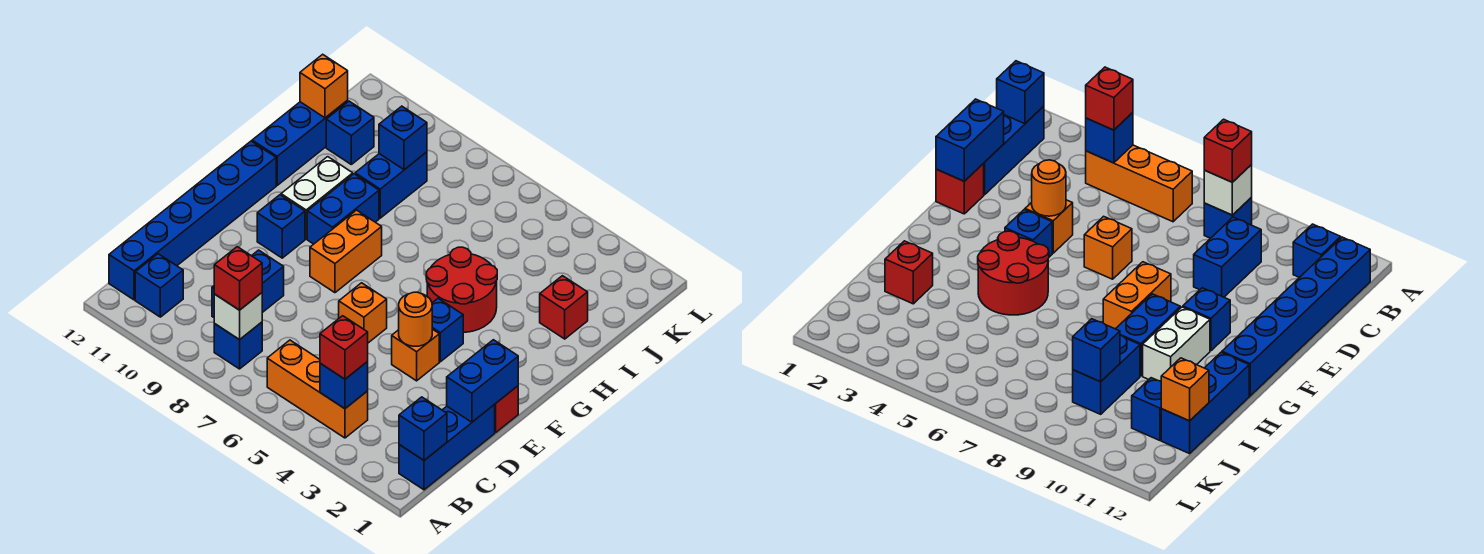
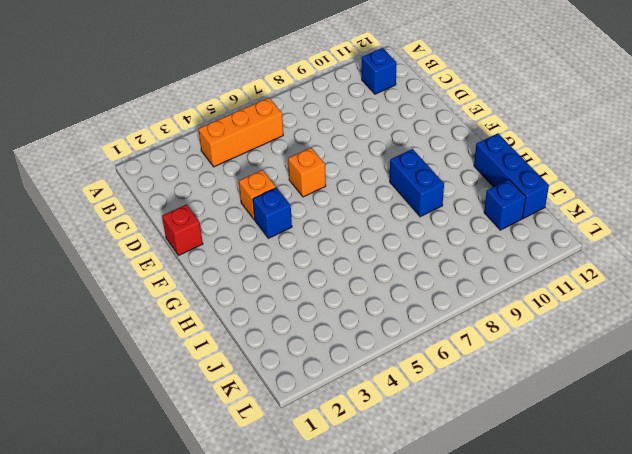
none -> blue brick B1:D1 level 1
none -> blue brick B8 level 1
none -> blue brick B12:G12 level 1

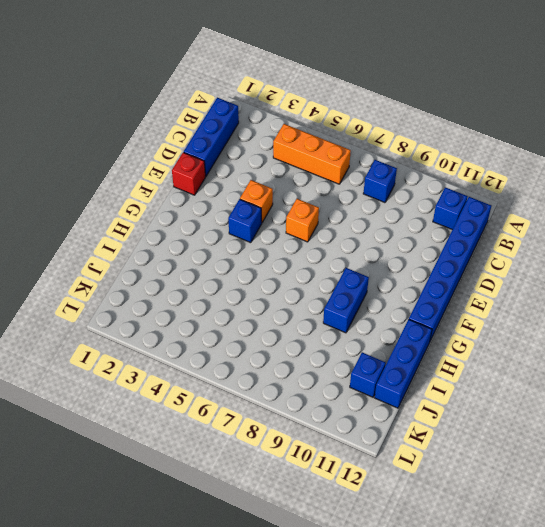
none -> blue brick C9:D9 level 1
none -> orange brick F8:G8 level 1
none -> blue brick F10 level 1

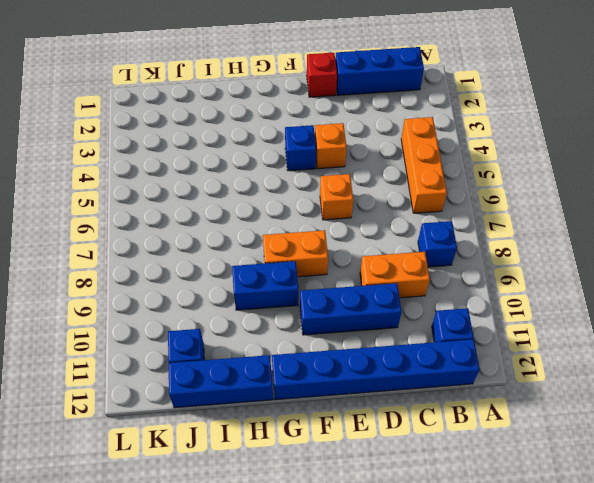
orange brick C9:D9 level 1 -> blue brick C9:D9 level 1
blue brick D10:F10 level 1 -> blue brick F10 level 1
none -> red round brick G4:H5 level 1
none -> white brick G10:H10 level 1
none -> red brick I2 level 1

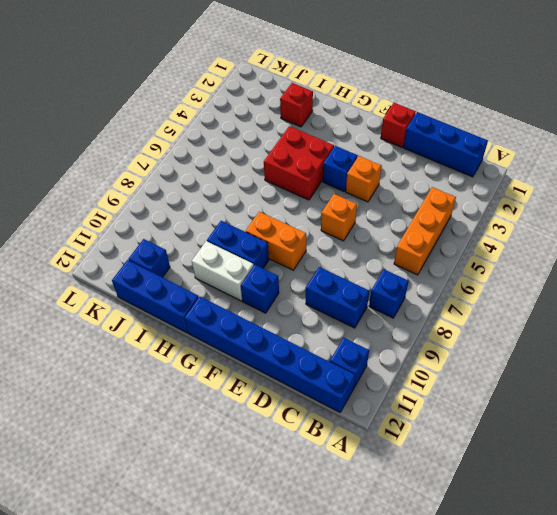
red brick G4:H5 level 1 -> red round brick G4:H5 level 1
none -> blue brick I9:J9 level 1
none -> blue brick B1 level 2
none -> blue brick B4 level 2

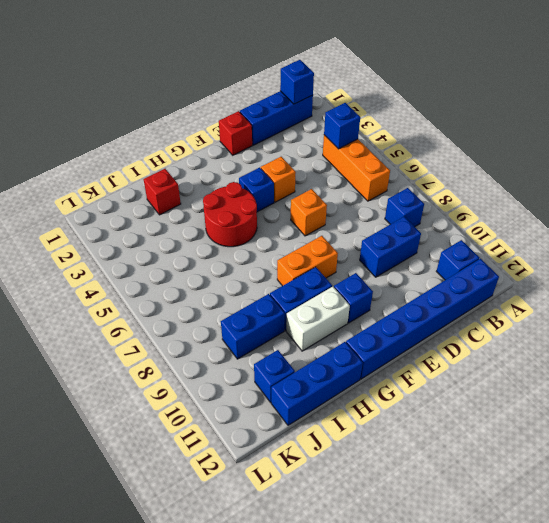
none -> white brick B8 level 2
none -> blue brick D1:E1 level 2
none -> orange round brick E4 level 2

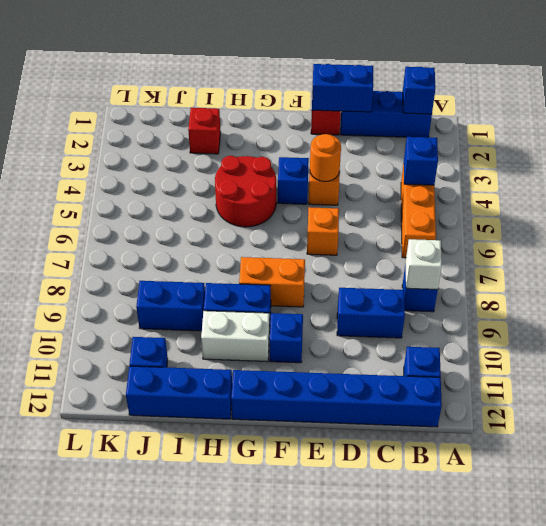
none -> blue brick J9 level 2
none -> orange brick J12 level 2
none -> red brick B4 level 3

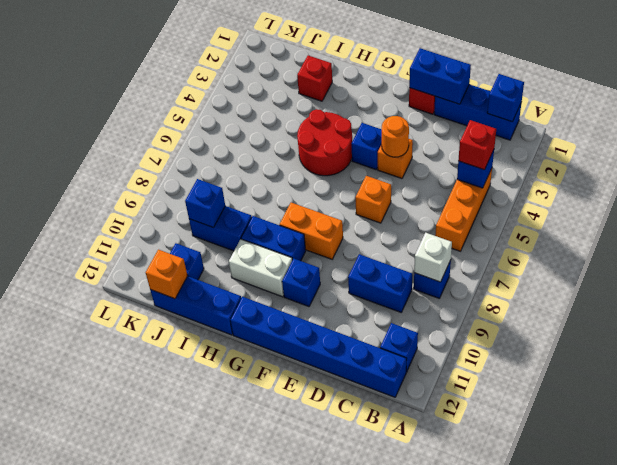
none -> red brick B8 level 3

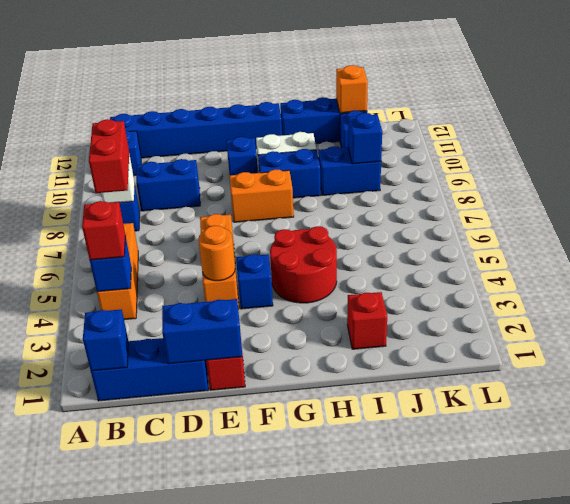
red brick B7:B8 level 3 -> red brick B8 level 3

